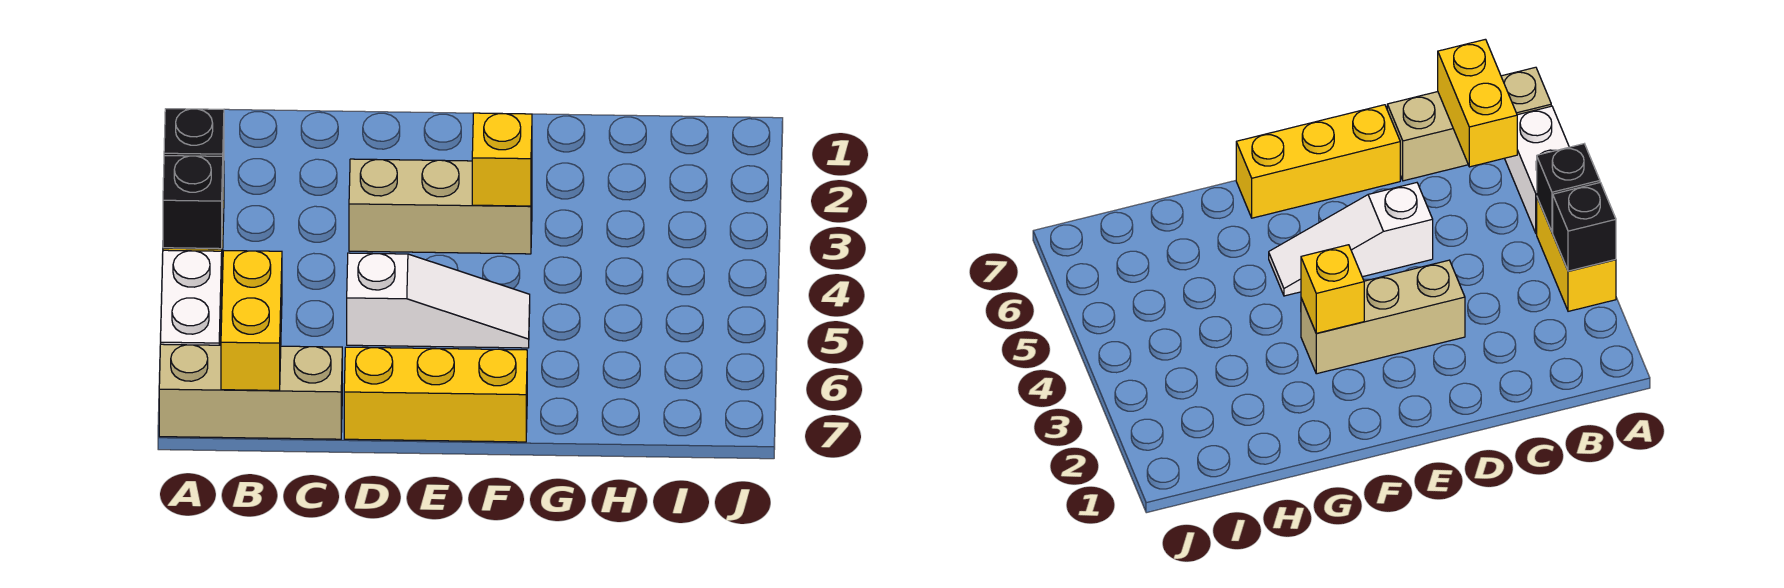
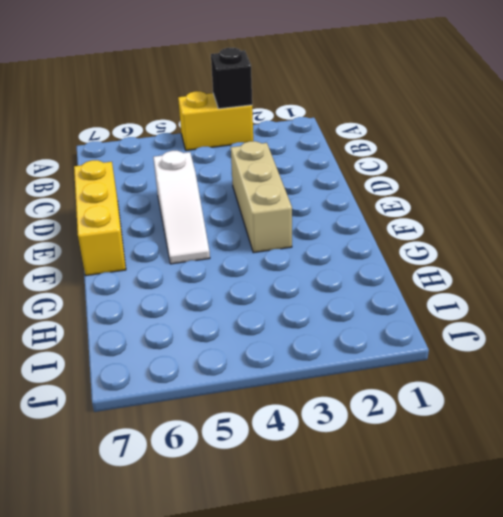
none -> white brick A5:A6 level 1
none -> tan brick A7:C7 level 1

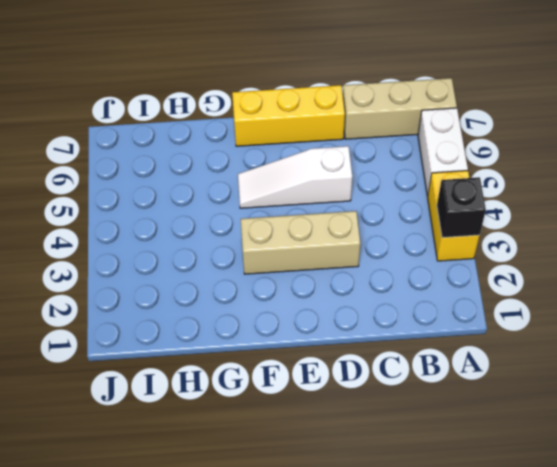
none -> black brick A4 level 2
none -> yellow brick B6:B7 level 2

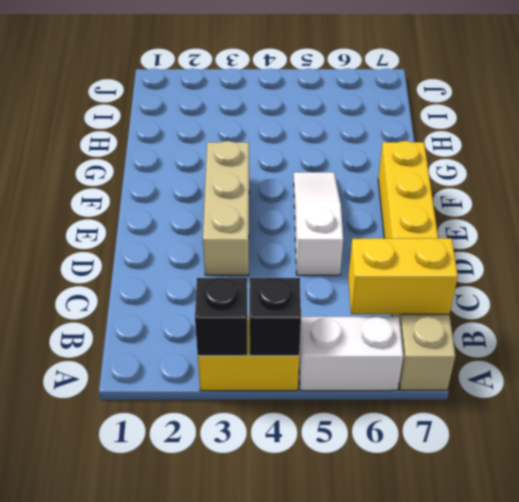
none -> yellow brick F3 level 2

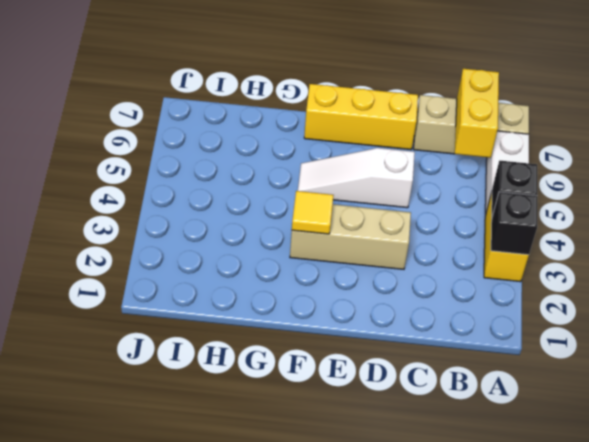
yellow tile F3 level 2 -> yellow brick F3 level 2

